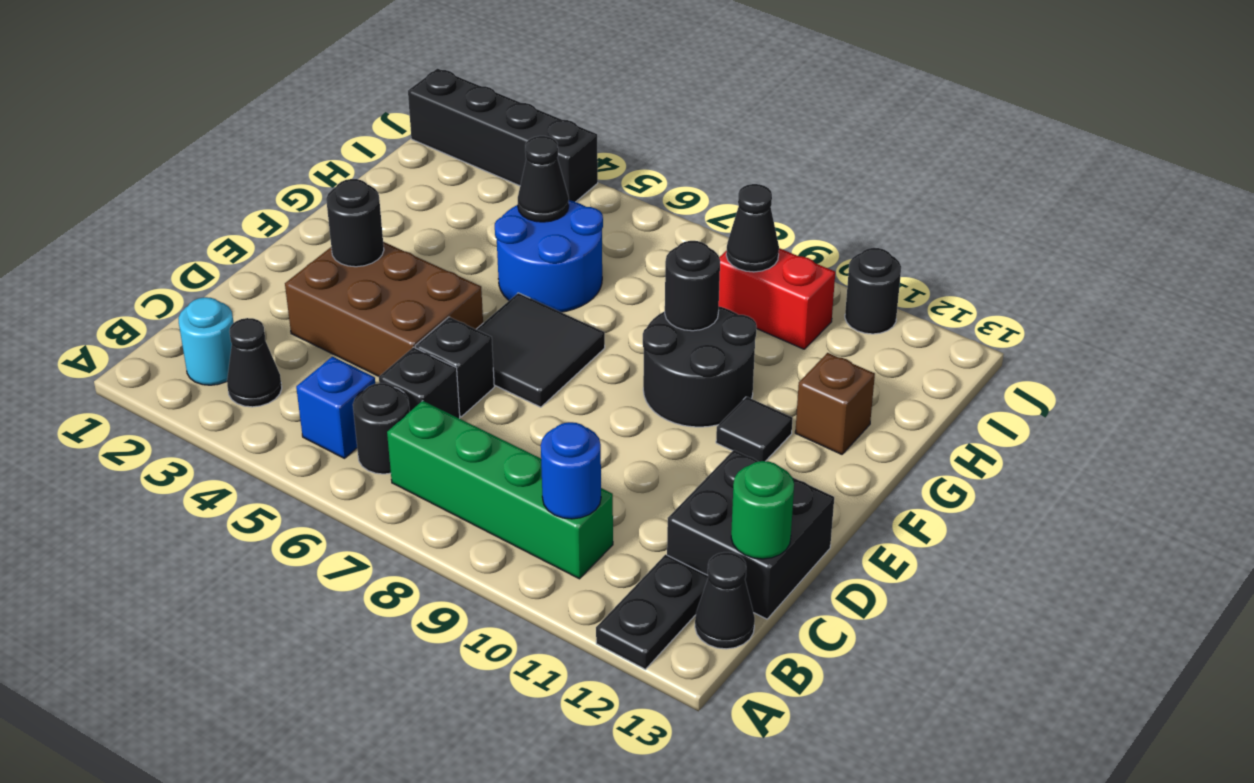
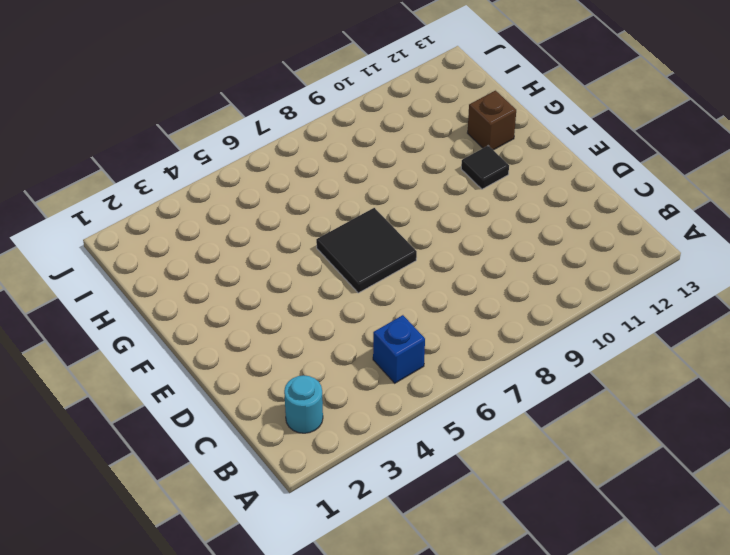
none -> black plate A12:B12 level 1
none -> black cone B3 level 1
none -> black round brick B6 level 1

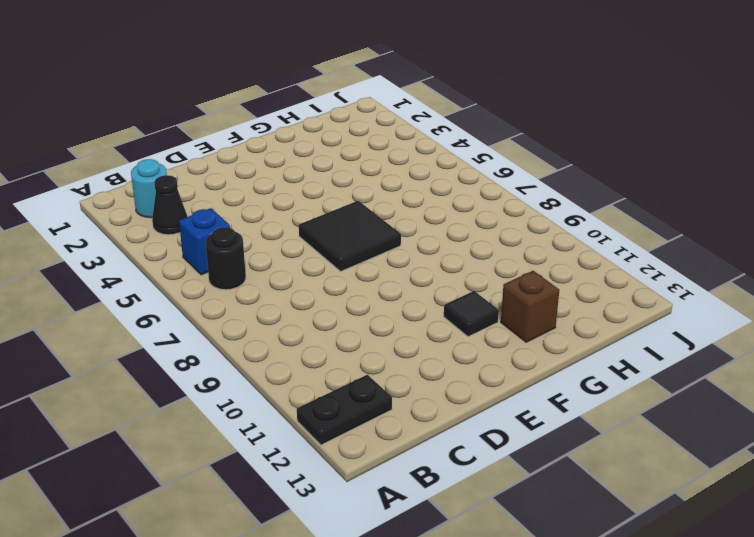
none -> green brick B7:B10 level 1
none -> black cone B13 level 1
none -> black brick C6 level 1

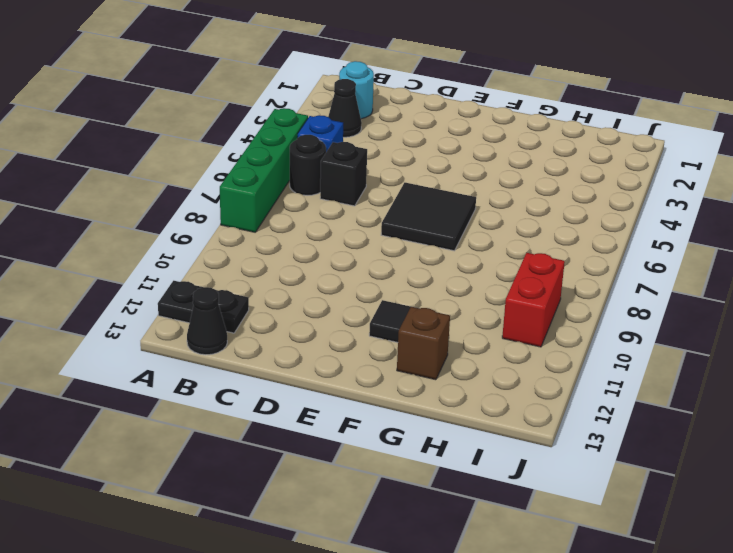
green brick A5:A8 level 1 -> green brick B7:B10 level 1
none -> black brick C12:D13 level 1
none -> brown brick D3:E5 level 1
none -> black brick D6 level 1

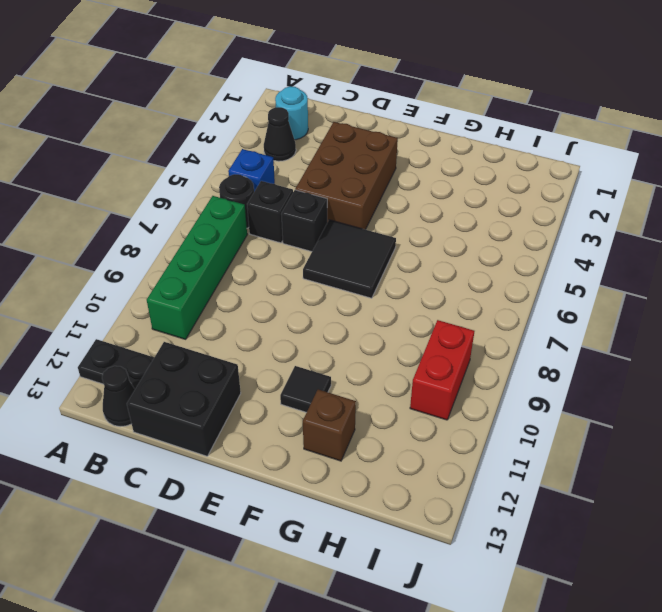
none -> black round brick F9:G10 level 1
none -> blue round brick G5:H6 level 1
none -> black brick J1:J4 level 1

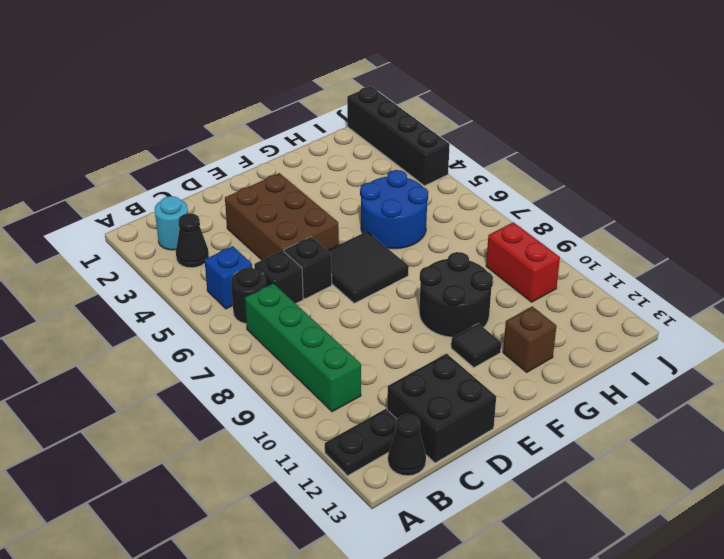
none -> black round brick J11 level 1
none -> blue round brick B10 level 2
none -> green round brick C13 level 2

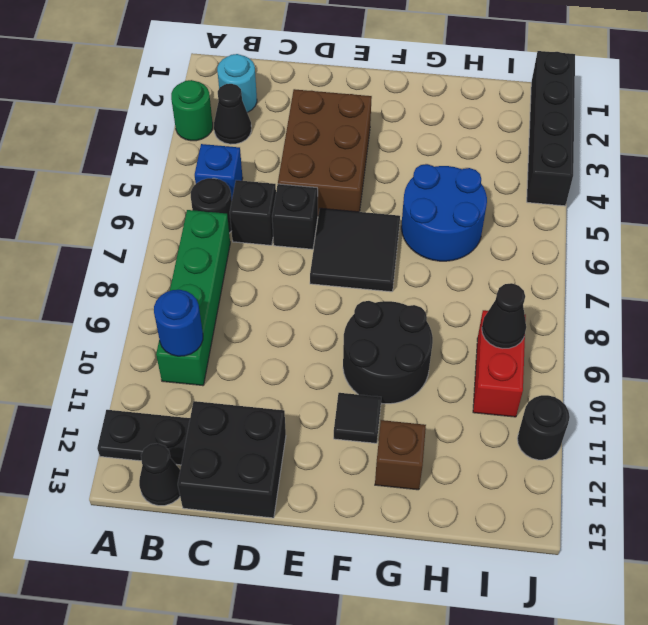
green round brick A3 level 1 -> green round brick C13 level 2
none -> black round brick E3 level 2
none -> black round brick G9 level 2
none -> black cone H5 level 2

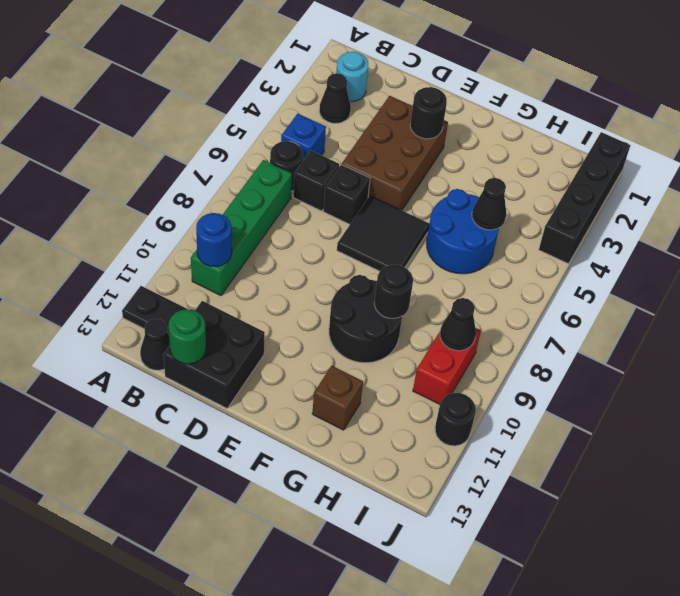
none -> black tile F11 level 1

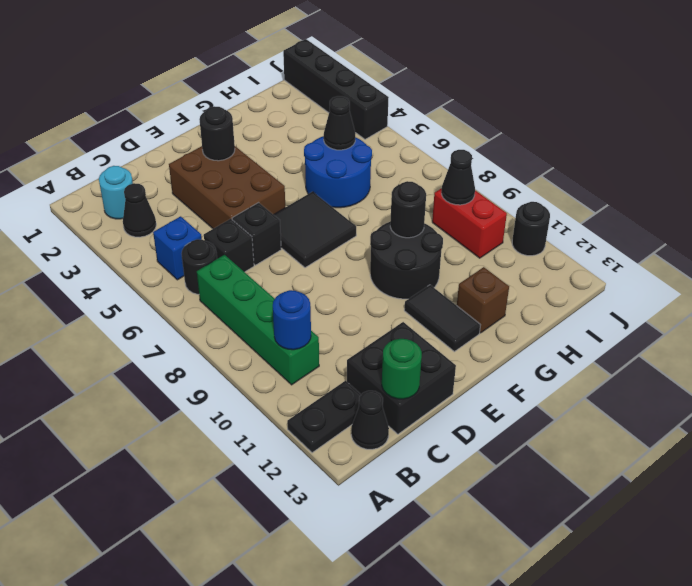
black tile F11:F12 level 1 -> black tile F11 level 1

